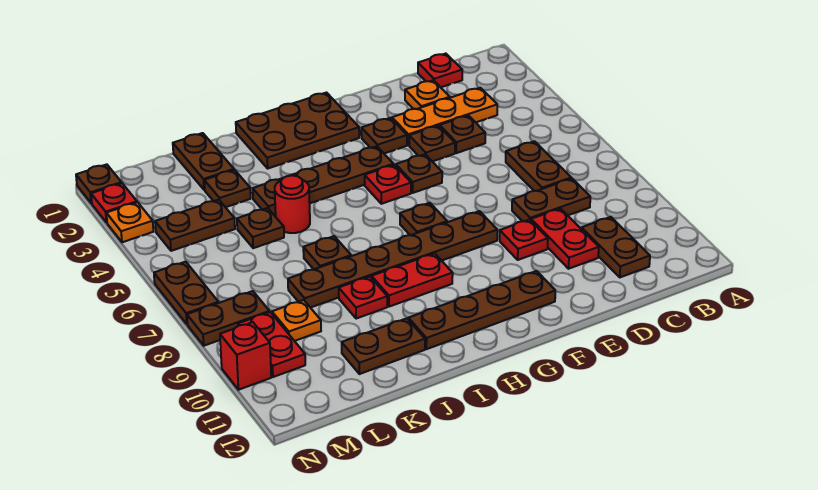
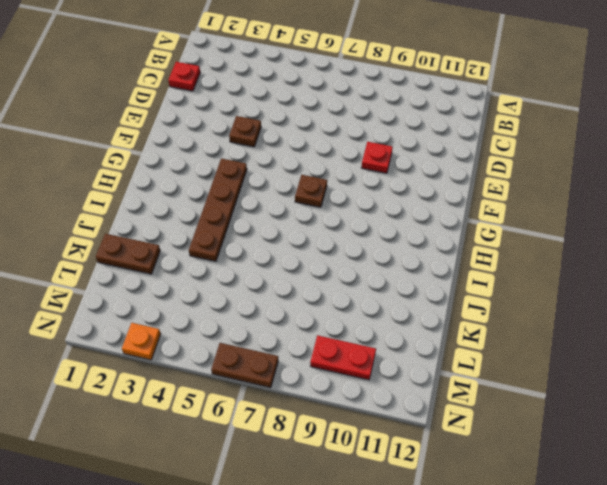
none -> orange plate C3:E3 level 1
none -> brown plate C6:C7 level 1
none -> brown plate C8:D8 level 1
none -> brown plate C10:C11 level 1

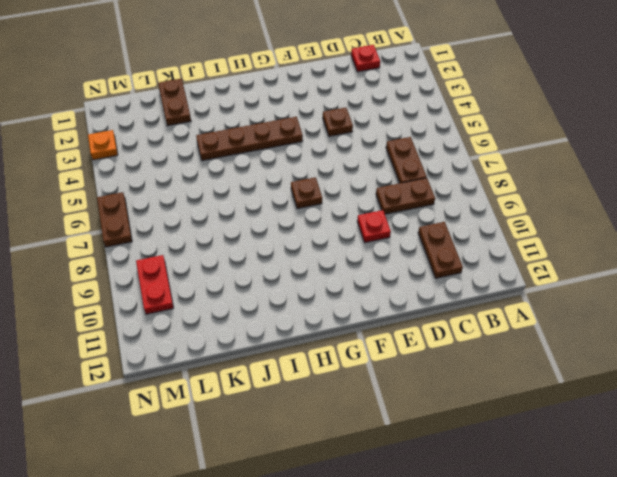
none -> orange plate C3:E3 level 1
none -> orange plate D2 level 1
none -> brown plate D4 level 1
none -> red plate D9:D10 level 1

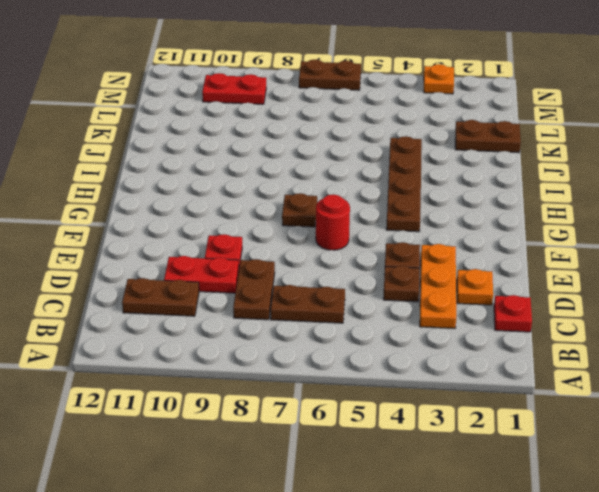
red round brick F6 level 1 -> red round brick J5 level 1
none -> brown plate F3 level 1
none -> brown plate F5 level 1
none -> brown plate F8:K8 level 1
none -> brown plate F11:I11 level 1

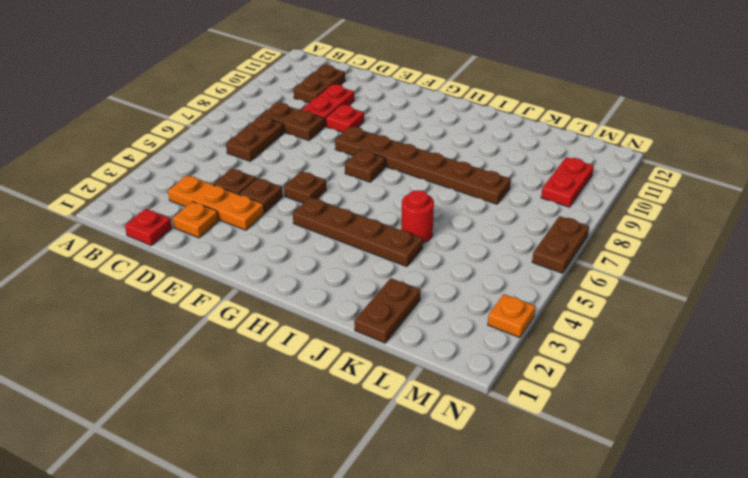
none -> brown plate F3 level 1
none -> brown plate F11:I11 level 1
none -> brown plate G1:I2 level 1
none -> red plate G5 level 1

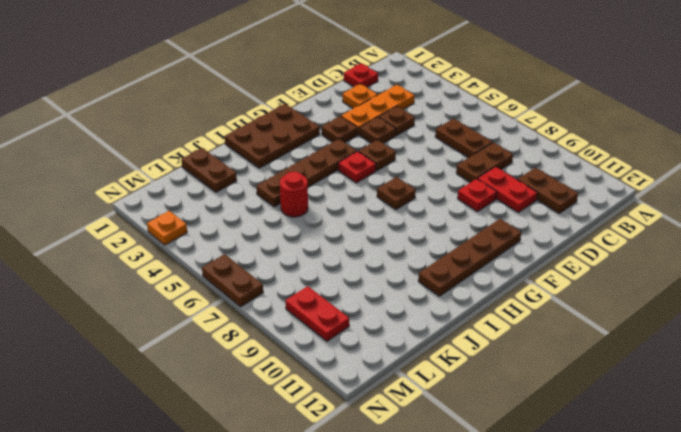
none -> brown plate F8:K8 level 1
none -> red plate H9:I9 level 1
none -> brown plate J7 level 1
none -> red plate J9 level 1

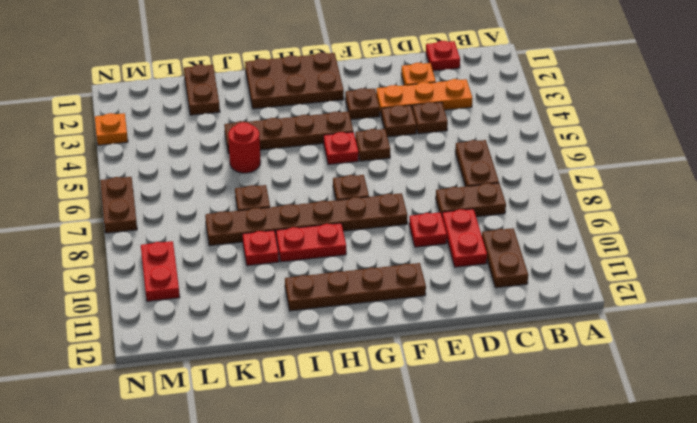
none -> brown plate J11:K11 level 1
none -> brown plate K3 level 1
none -> brown plate K5 level 1
none -> brown plate L4:M4 level 1

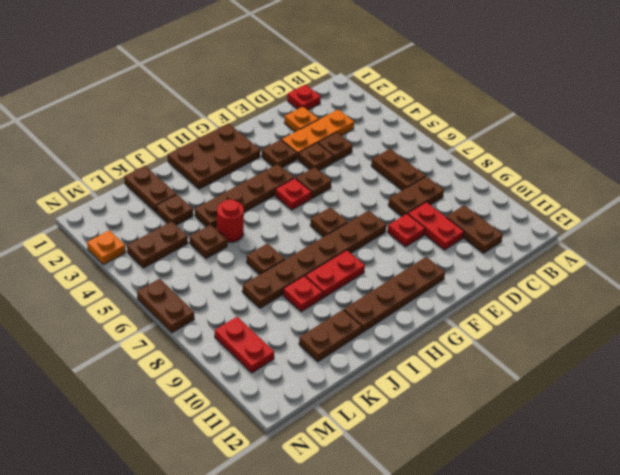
none -> orange plate L9 level 1
none -> brown plate M8:N8 level 1
none -> brown plate N1 level 1
none -> red plate N2 level 1

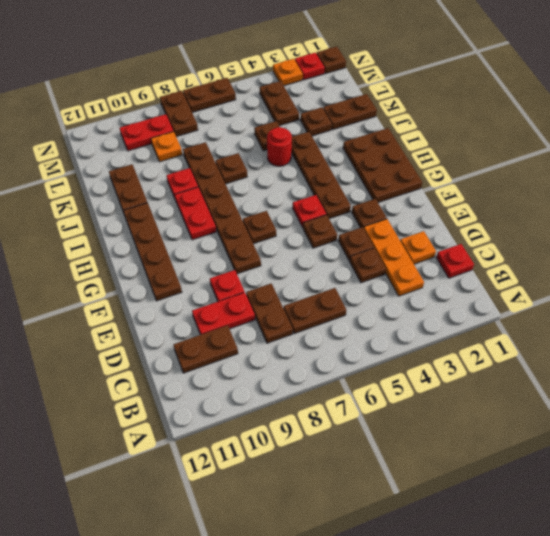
none -> red brick N10 level 1

